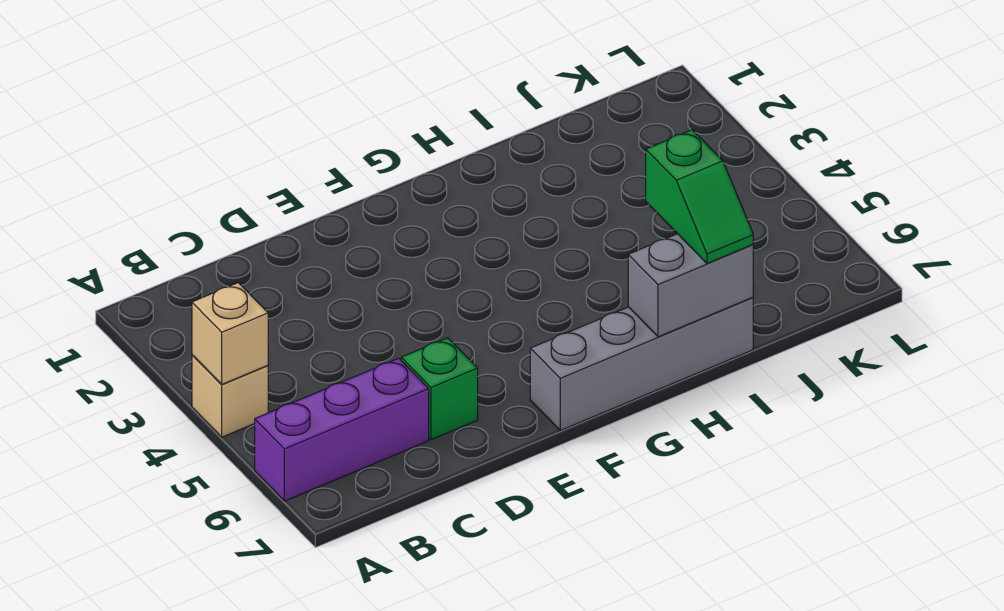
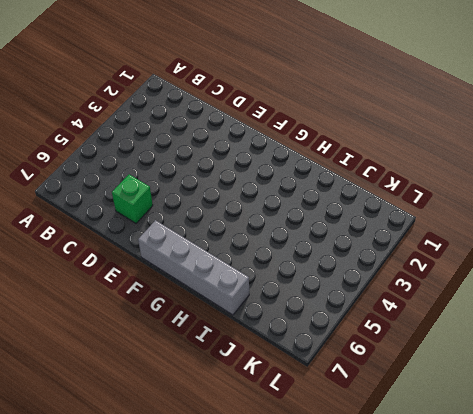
none -> tan brick A4 level 1
none -> purple brick A6:C6 level 1

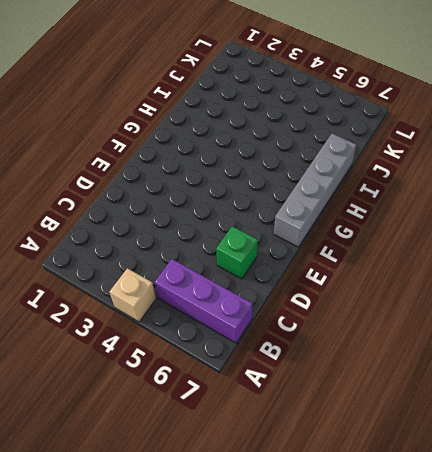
purple brick B5:B7 level 1 -> purple brick A6:C6 level 1
none -> tan brick A4 level 2
none -> grey brick H7:I7 level 2

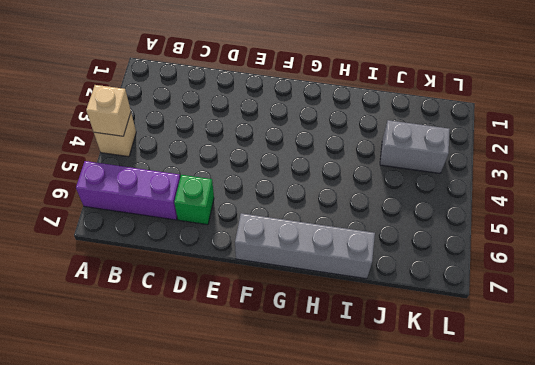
grey brick J3:K3 level 1 -> grey brick H7:I7 level 2
none -> green slope I6:I7 level 3 top 6

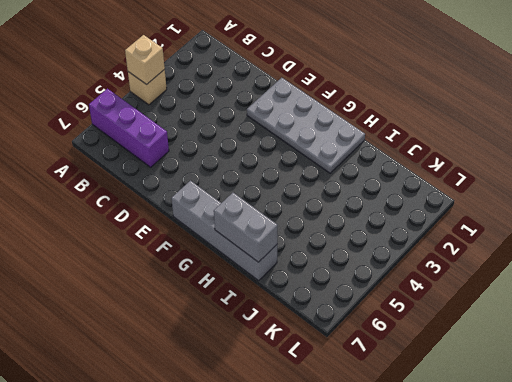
grey plate E1:H2 level 1 -> none
none -> green brick D6 level 1
none -> green slope I6:I7 level 3 top 6

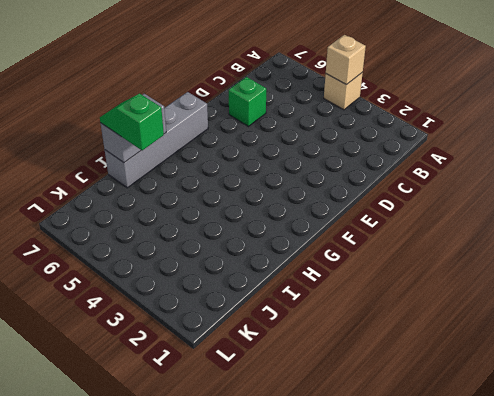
none -> purple brick A6:C6 level 1

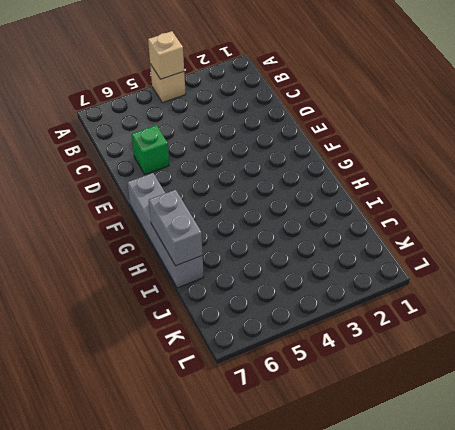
none -> purple brick A6:C6 level 1
none -> green slope I6:I7 level 3 top 6

